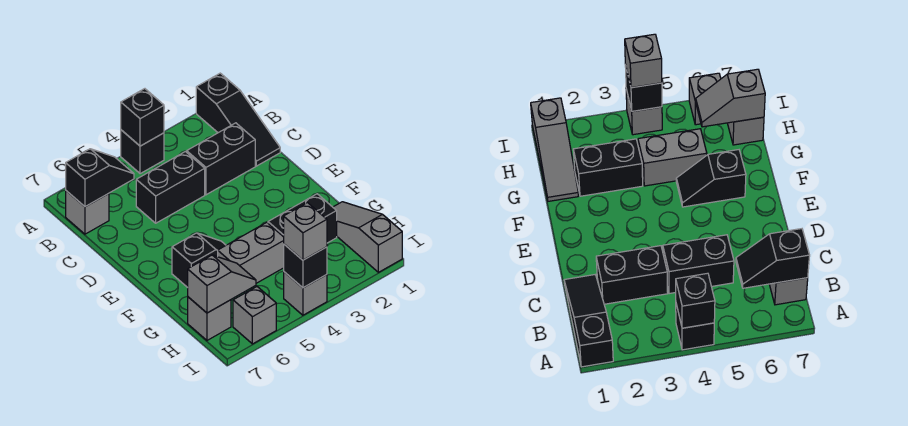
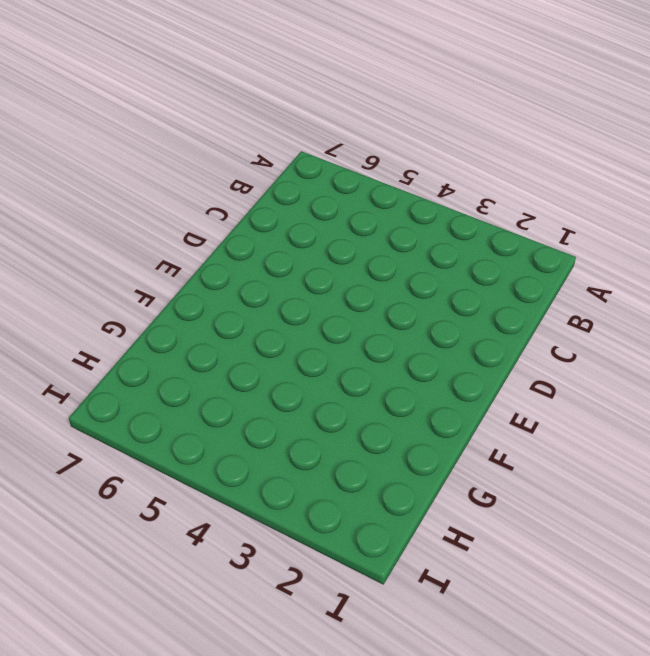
none -> black slope A1:C1 level 1 top A
none -> black brick A4 level 1
none -> grey brick B7 level 1

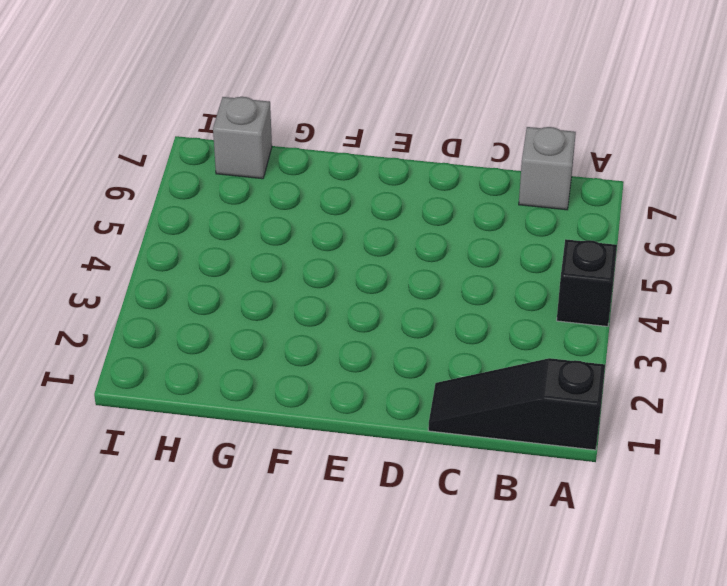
none -> black brick C2:C3 level 1
none -> black brick C4:C5 level 1
none -> black slope F5:F6 level 1 top 6

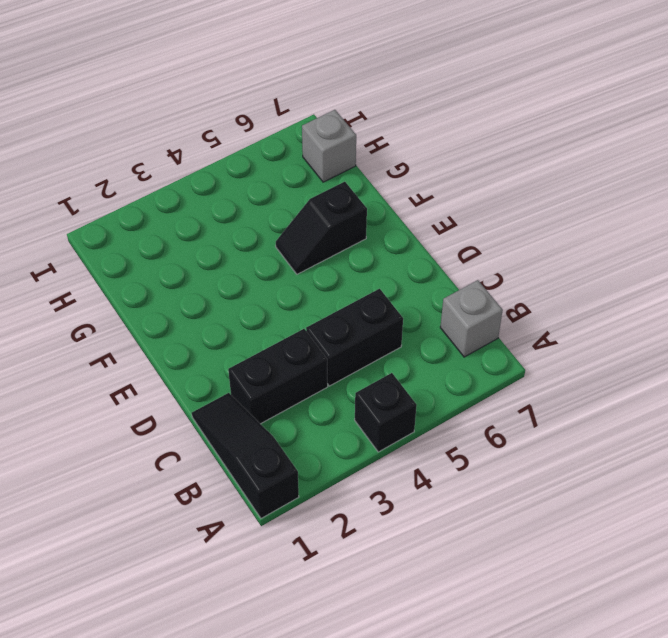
none -> grey slope G1:I1 level 1 top I
none -> black brick G2:G3 level 1
none -> grey brick G4:G5 level 1

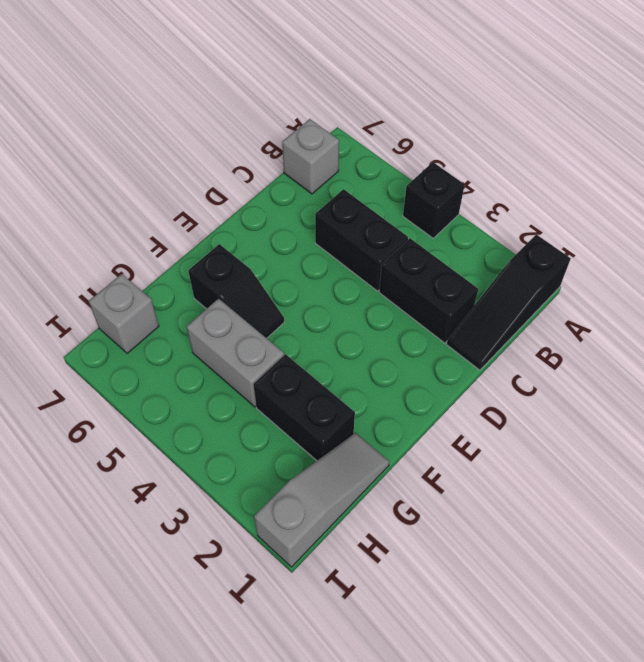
none -> grey brick I4 level 1
none -> grey brick I6 level 1
none -> black brick A4 level 2

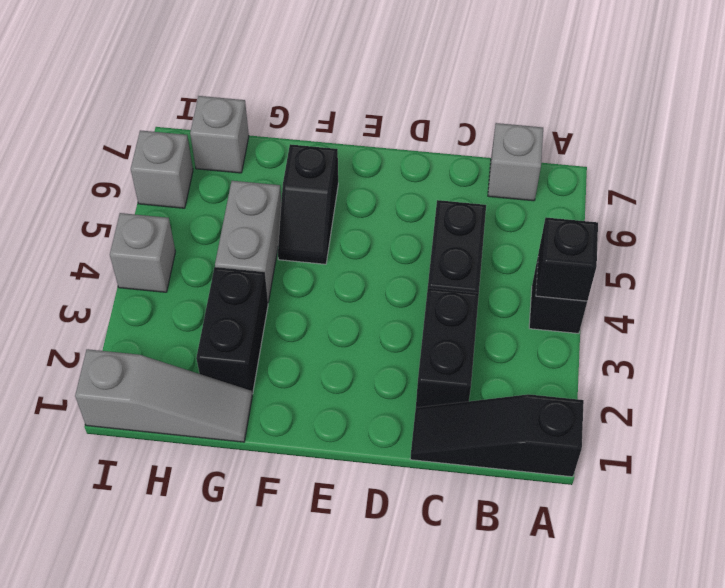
none -> black slope B6:B7 level 2 top 7
none -> grey slope H6:H7 level 2 top 7
none -> black brick I4 level 2

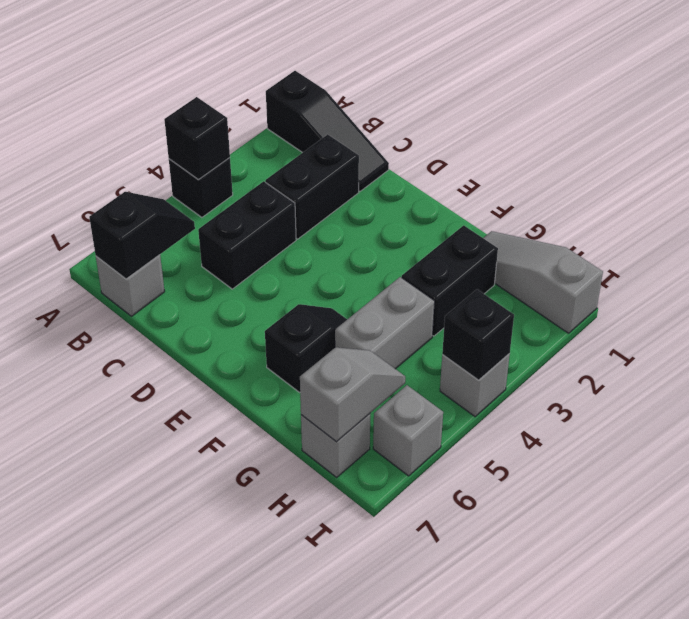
none -> grey brick I4 level 3

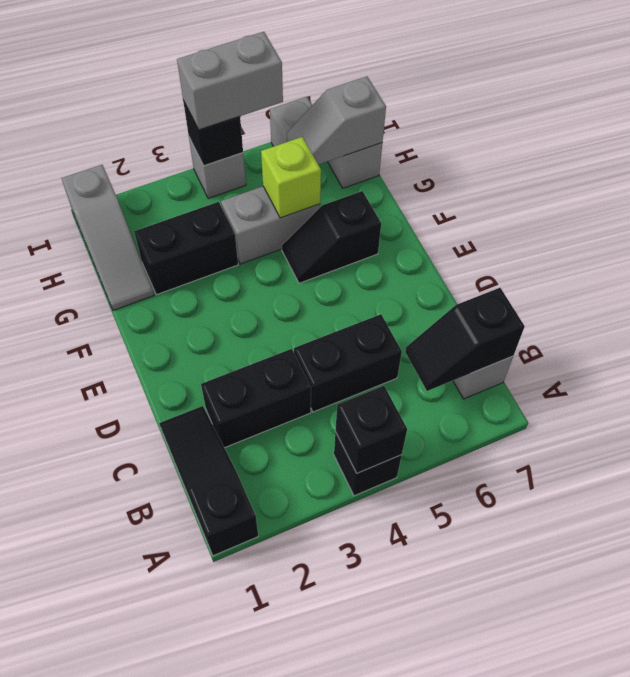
lime brick G5 level 2 -> none
grey brick I4:I5 level 3 -> grey brick I4 level 3

